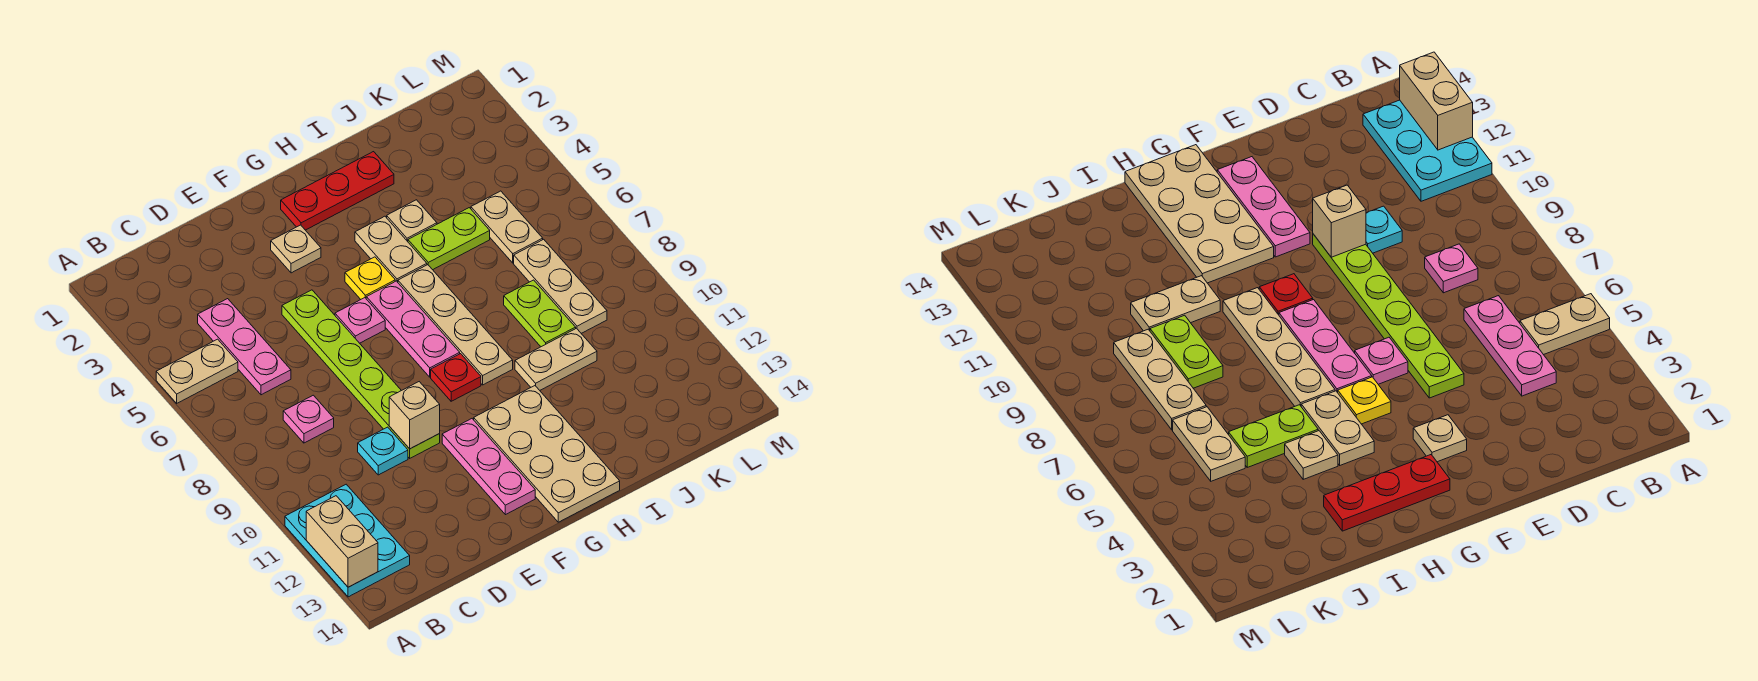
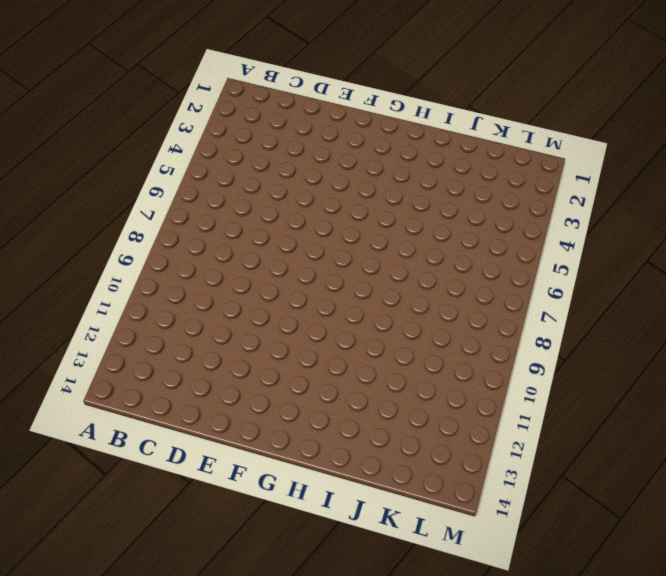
none -> tan plate A5:B5 level 1
none -> cyan plate A11:B13 level 1
none -> pink plate C4:C6 level 1

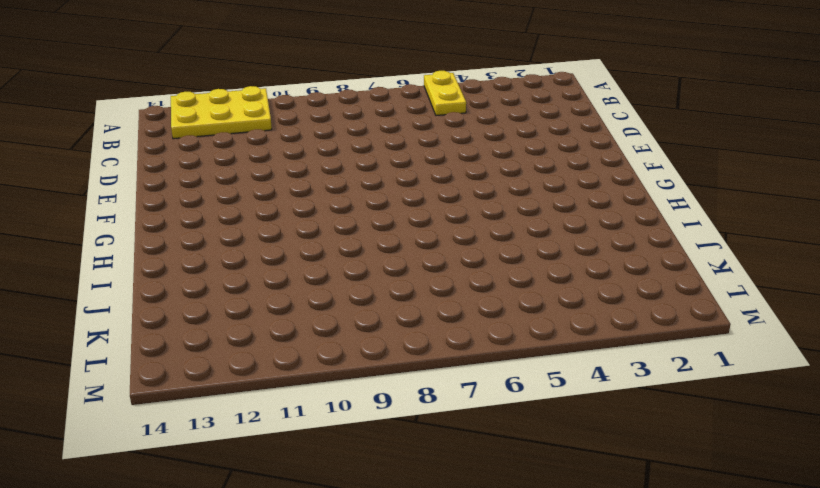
yellow plate A5:B5 level 1 -> tan plate A5:B5 level 1
yellow plate A11:B13 level 1 -> cyan plate A11:B13 level 1
none -> pink plate C4:C6 level 1
none -> pink plate C8 level 1
none -> cyan plate D10 level 1

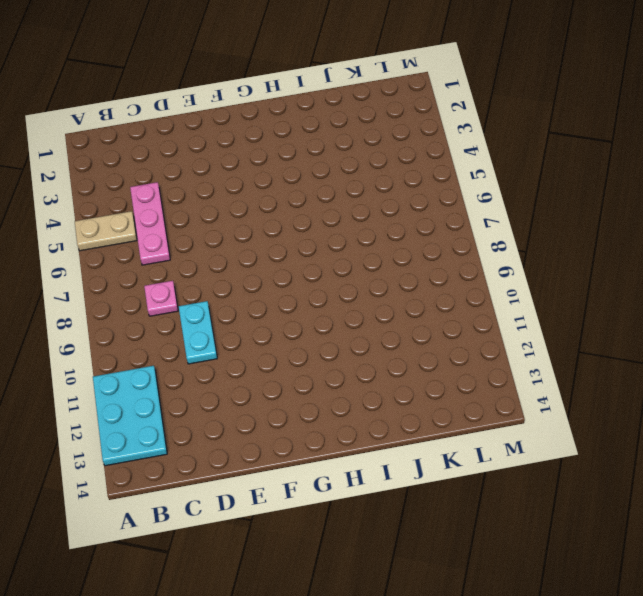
cyan plate D9:D10 level 1 -> cyan plate D10 level 1
none -> lime plate E5:E10 level 1
none -> tan plate F3 level 1
none -> pink plate F6 level 1

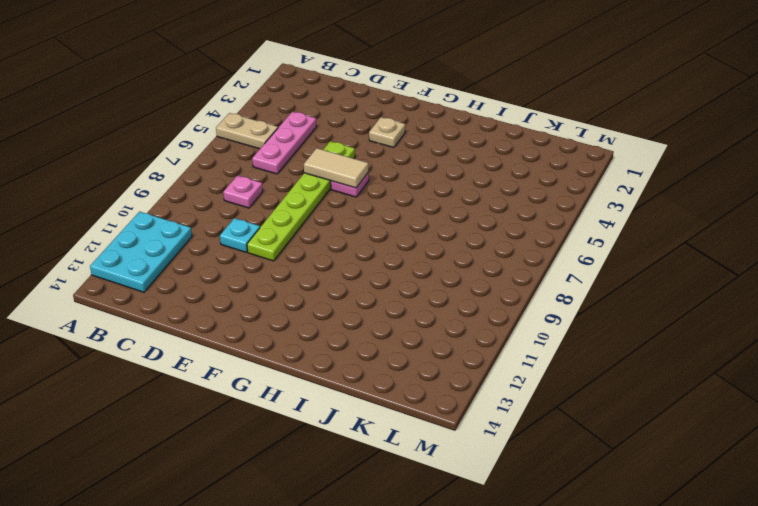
tan tile E6:F6 level 2 -> none
none -> pink plate F11:F13 level 1
none -> red plate G2:I2 level 1
none -> yellow plate G5 level 1

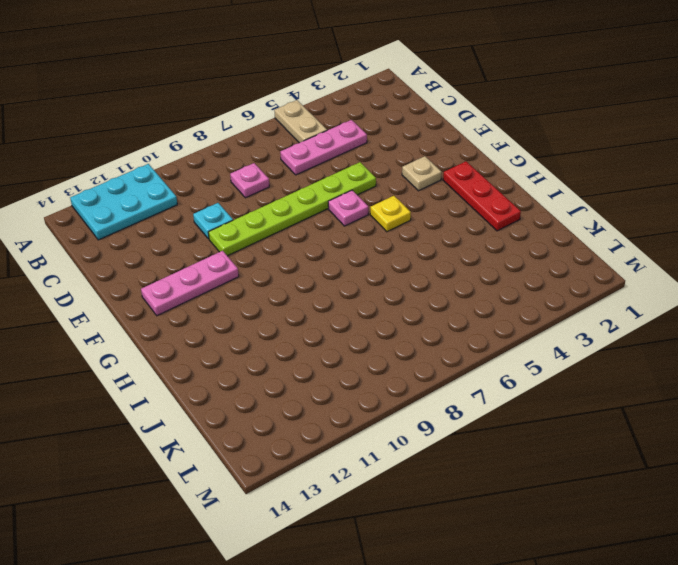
none -> pink plate G6:G8 level 1
none -> red plate G9 level 1
none -> tan plate G11:H14 level 1

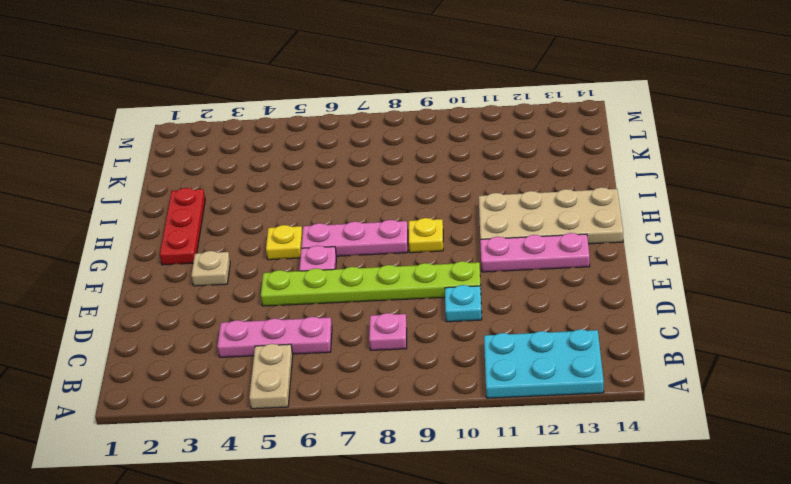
yellow plate G9 level 1 -> red plate G9 level 1
none -> tan plate H4:H5 level 1
none -> tan plate H6:H9 level 1
none -> tan plate I4 level 1

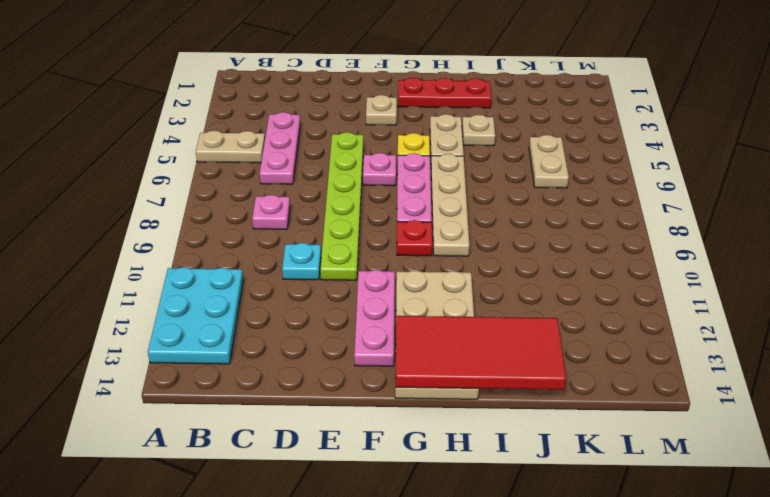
red tile G13:J14 level 2 -> none
none -> lime plate I5:J5 level 1
none -> tan plate I10:J10 level 1
none -> lime plate J8:J9 level 1

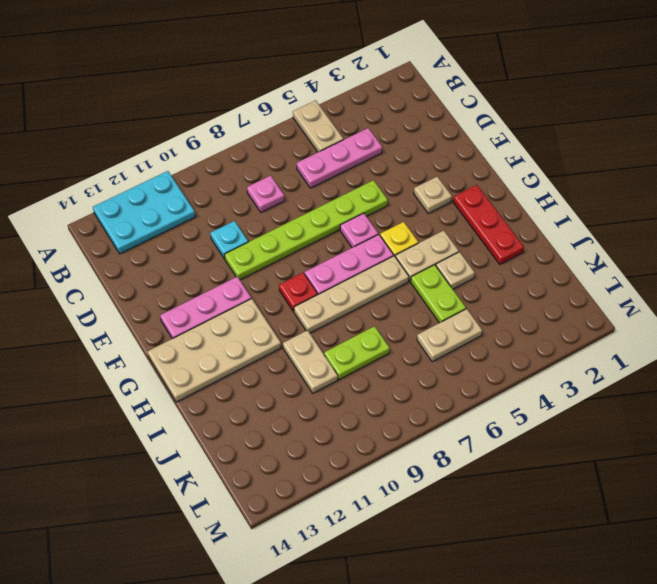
none -> tan plate K7:K9 level 1
none -> tan brick A12:A13 level 2
none -> tan brick E10 level 2

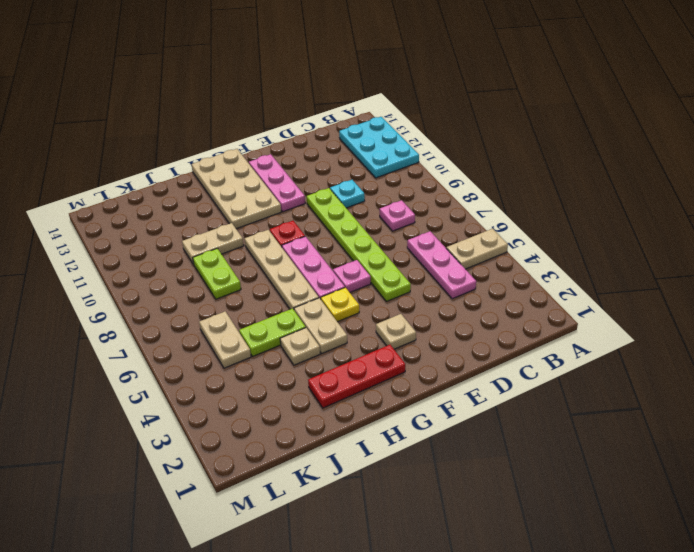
none -> tan plate K7:K9 level 1
none -> tan brick A12:A13 level 2
none -> tan brick E10 level 2

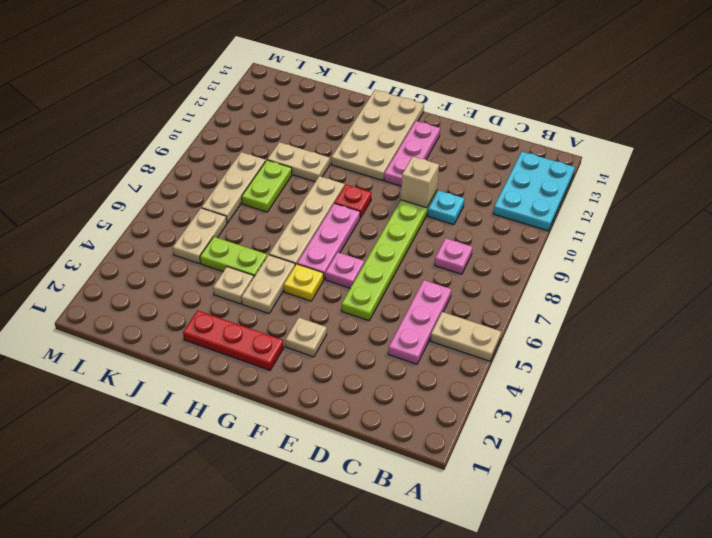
none -> tan brick A12:A13 level 2

